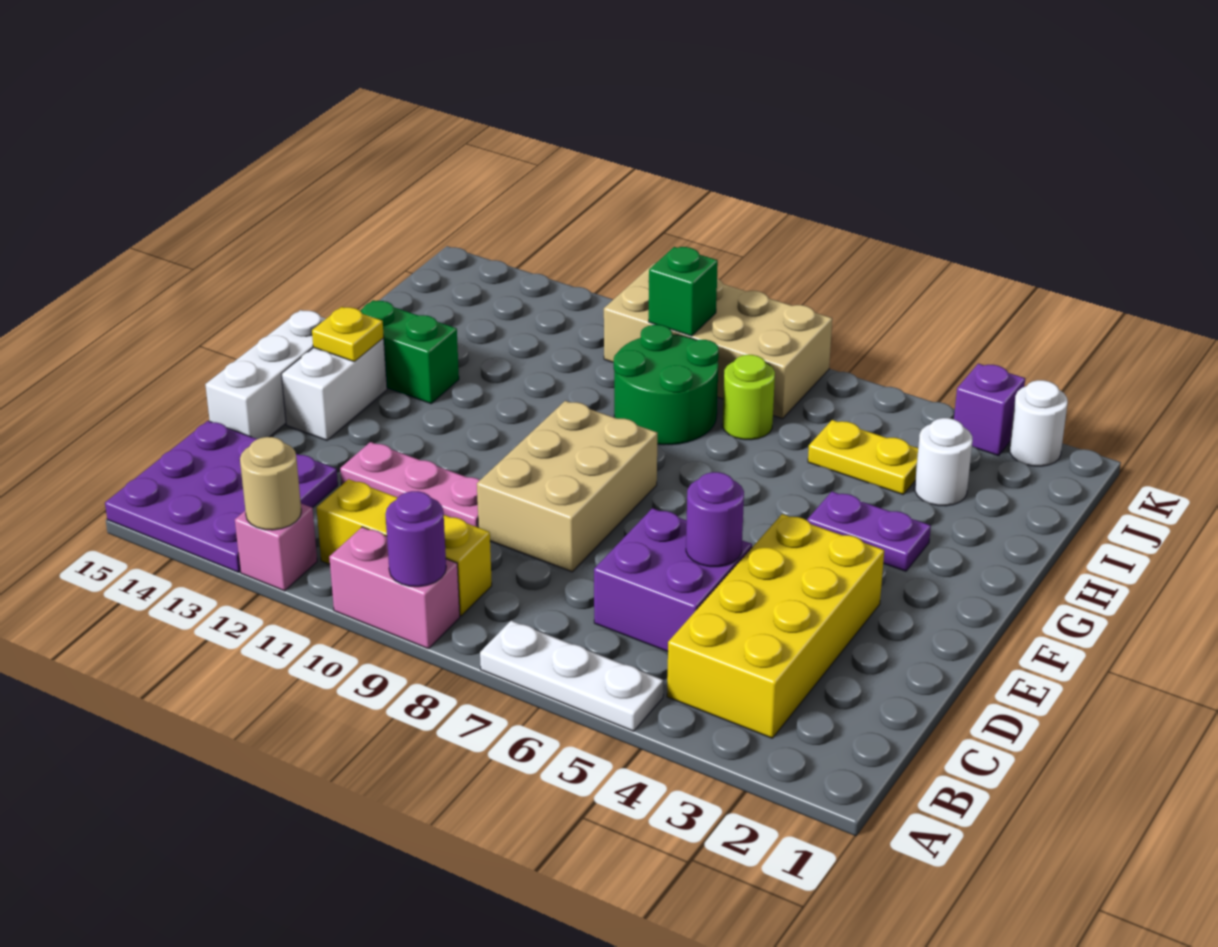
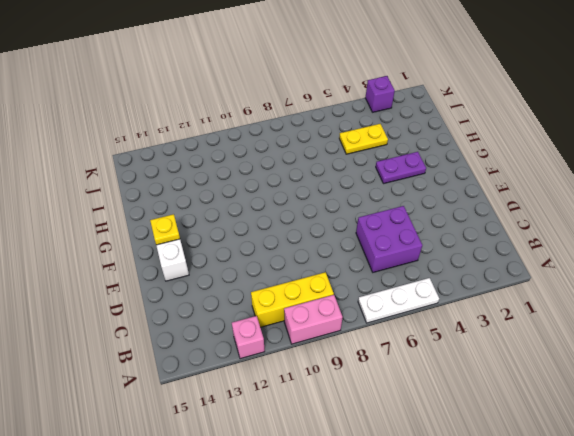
none -> purple plate A13:C15 level 1
none -> yellow brick B3:E4 level 1
none -> tan brick D8:F9 level 1

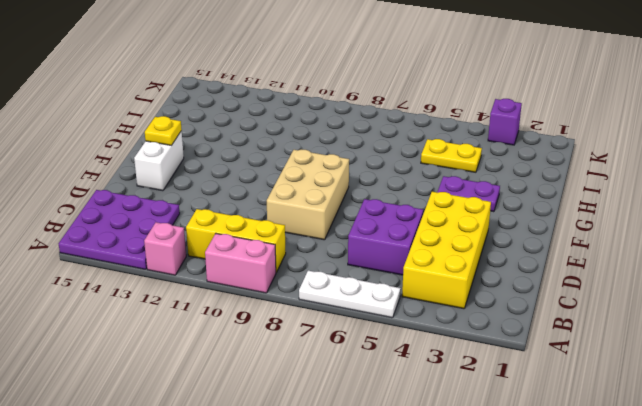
none -> pink plate D10:D12 level 1
none -> white brick D15:F15 level 1
none -> green brick G13:G14 level 1

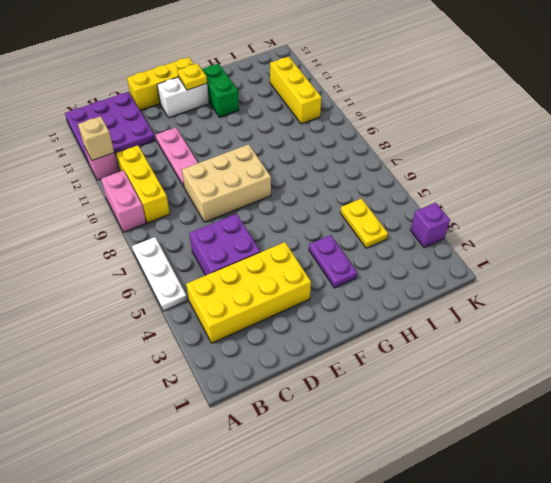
tan brick A12 level 2 -> tan round brick A12 level 2
yellow brick D15:F15 level 1 -> white brick D15:F15 level 1
yellow brick J11:J13 level 1 -> none
none -> green round brick H8:I9 level 1
none -> white round brick I3 level 1
none -> lime round brick I7 level 1

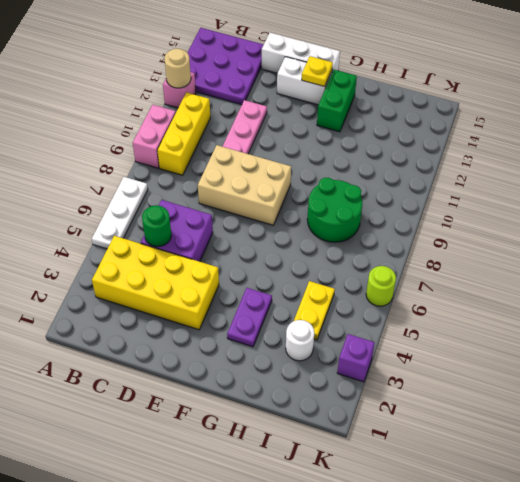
green round brick C5 level 2 -> none
lime round brick K6 level 1 -> lime round brick I7 level 1
none -> tan brick J7:K10 level 1
none -> white round brick K2 level 1
none -> purple round brick A9 level 2

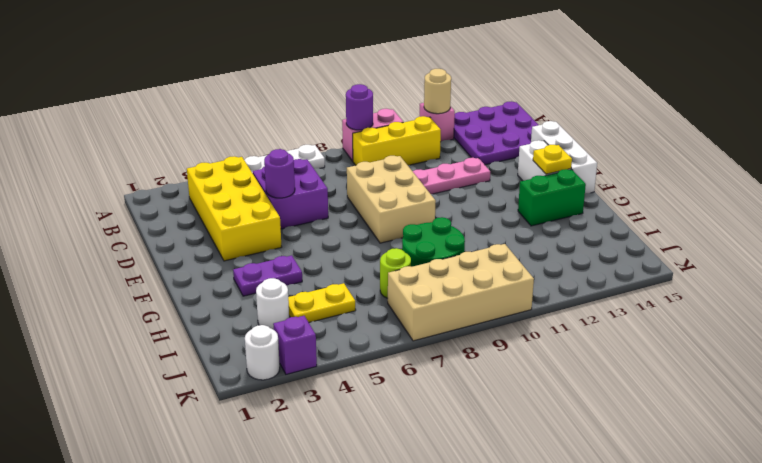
none -> green brick J9 level 2

